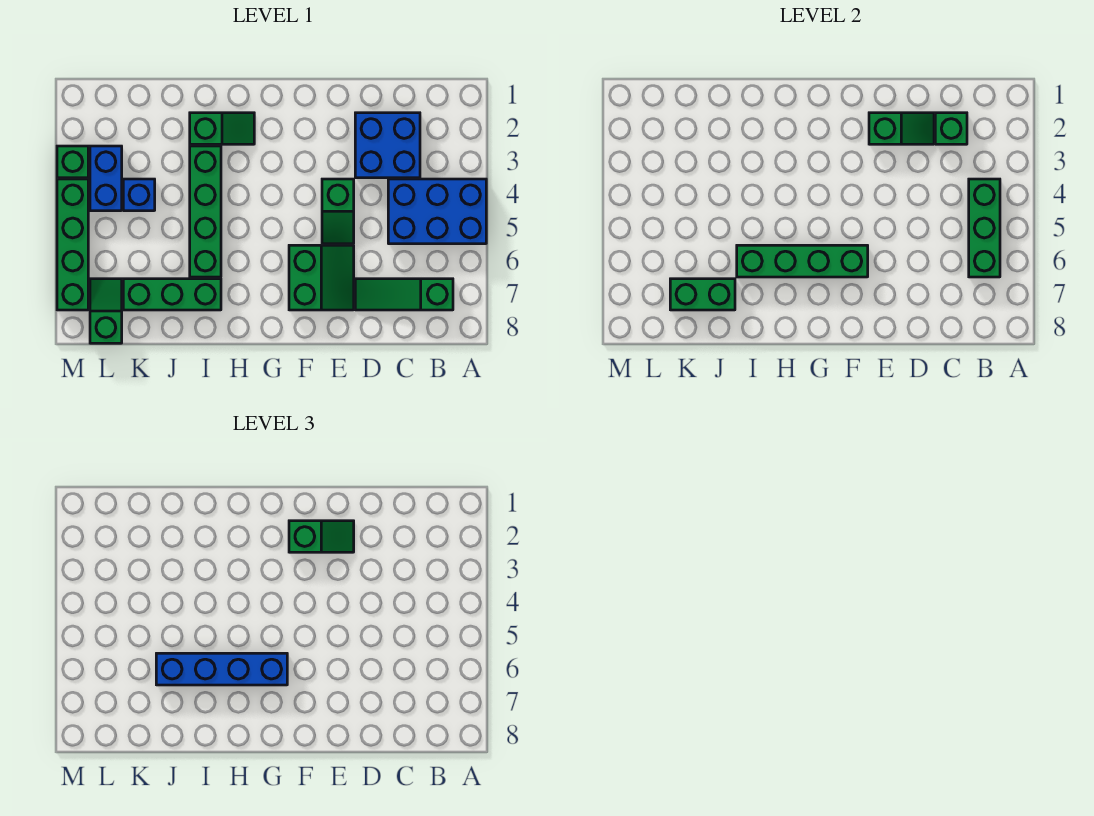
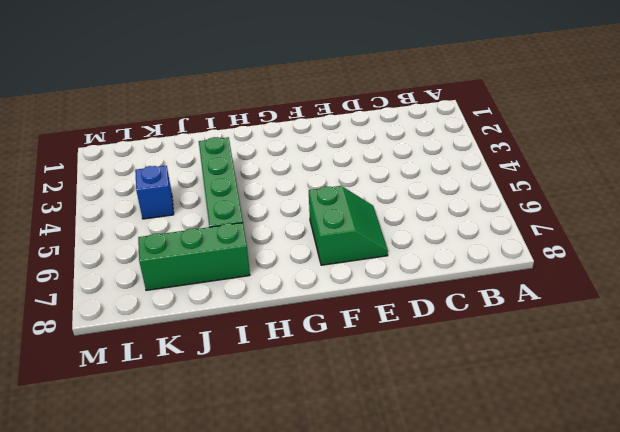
none -> blue brick A4:C5 level 1
none -> green slope B7:D7 level 1 top B
none -> blue brick C2:D3 level 1

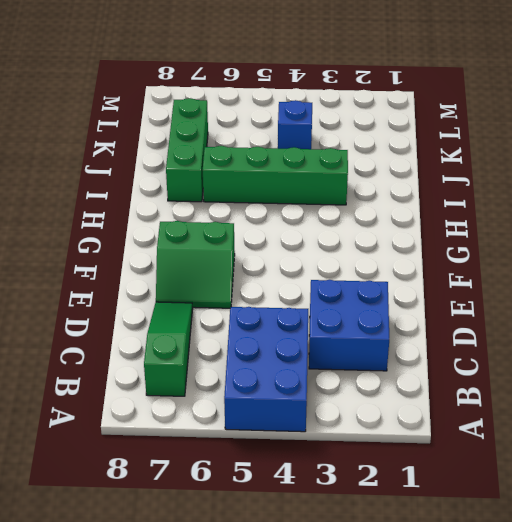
none -> green slope E4:E5 level 1 top 4
none -> green slope H2:I2 level 1 top I
none -> blue brick L3:L4 level 1

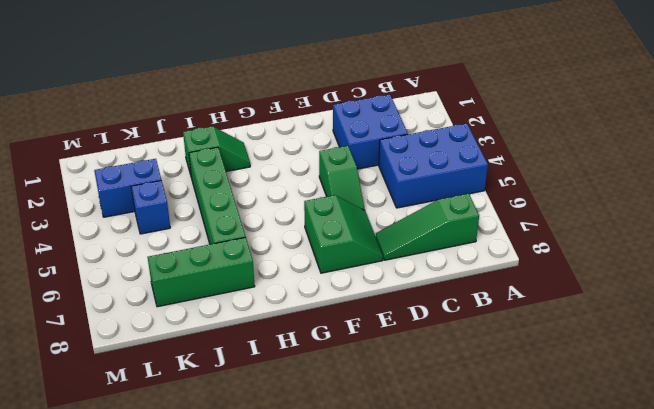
blue brick K3:L3 level 1 -> blue brick L3:L4 level 1
none -> green slope L7:L8 level 1 top 8
none -> green brick M3 level 1
none -> green brick M4:M7 level 1

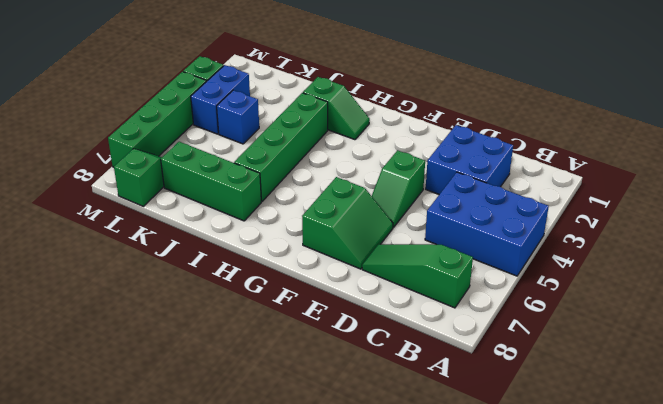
none -> green brick B4:B6 level 2
none -> green brick C2 level 2
none -> green slope D2:E2 level 2 top E

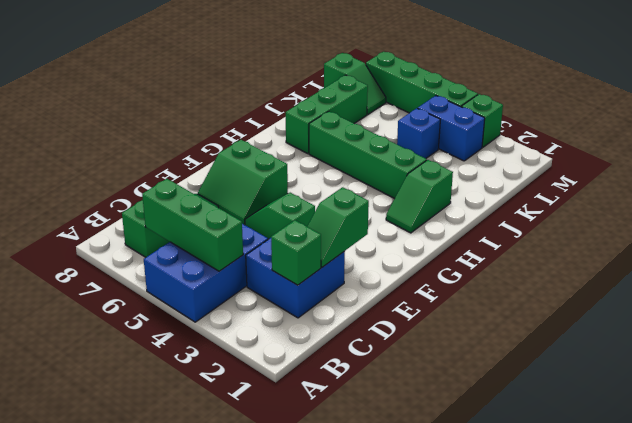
none -> green brick F6:I6 level 2
none -> green brick J7:K7 level 2
none -> green slope E2:F2 level 3 top F

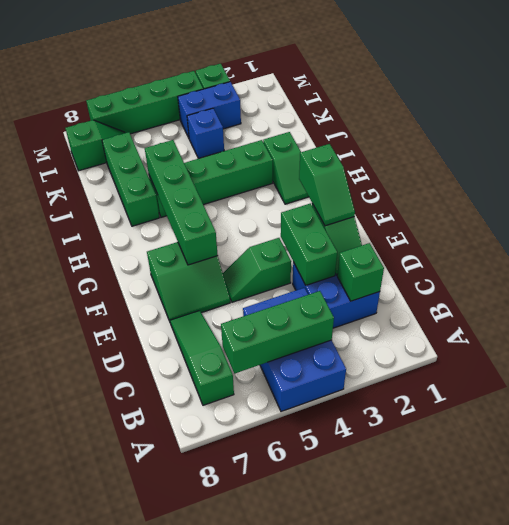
green brick D3:E3 level 2 -> green brick J7:K7 level 2
none -> blue brick G6:J6 level 3

